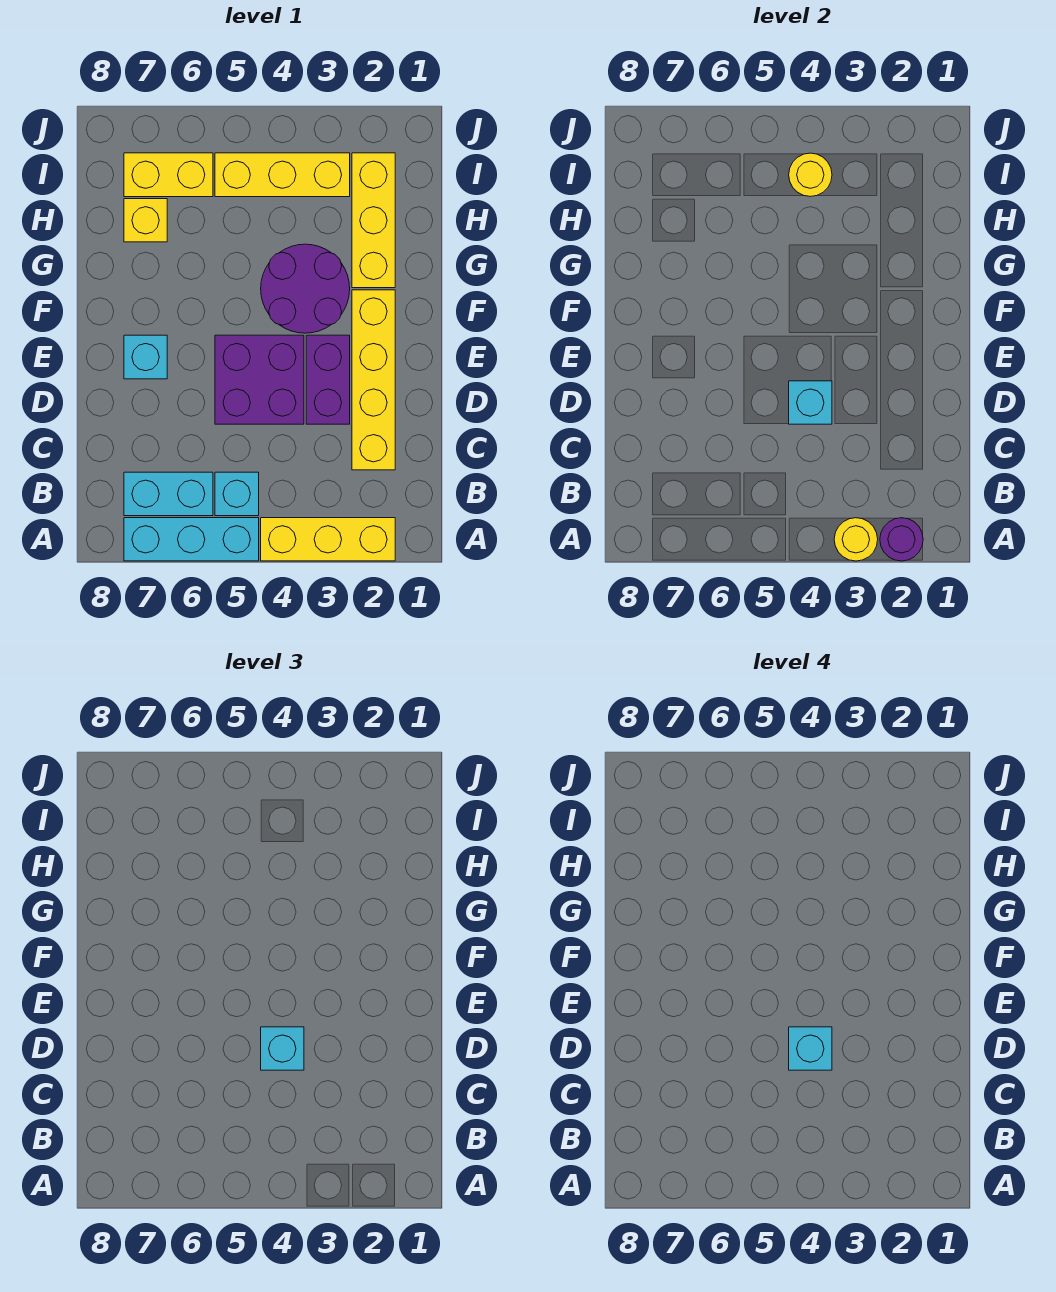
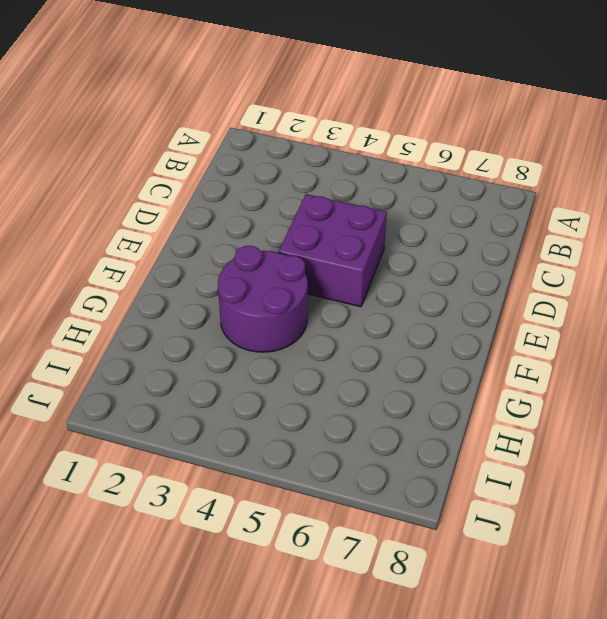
none -> yellow brick A2:A4 level 1
none -> cyan brick A5:A7 level 1
none -> cyan brick B5 level 1

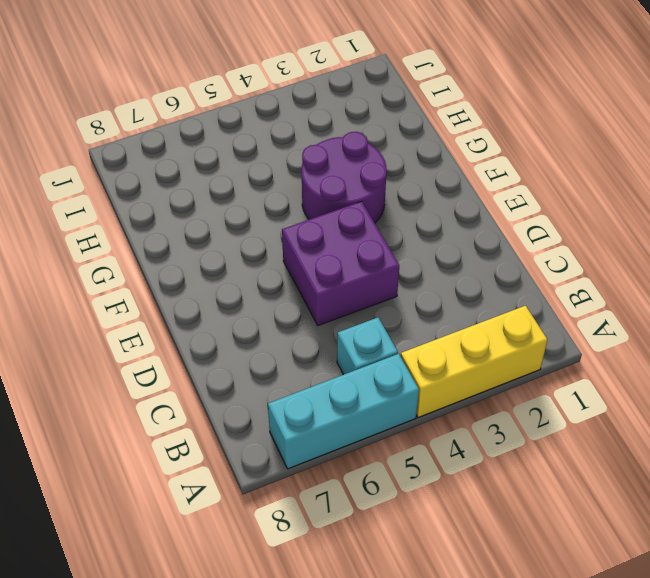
none -> cyan brick B6:B7 level 1
none -> yellow brick C2:F2 level 1
none -> purple brick D3:E3 level 1

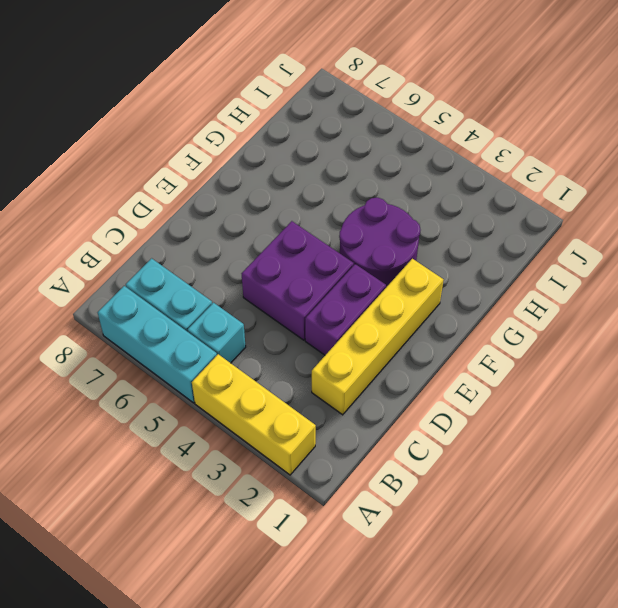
none -> cyan brick E7 level 1
none -> yellow brick G2:I2 level 1
none -> yellow brick H7 level 1

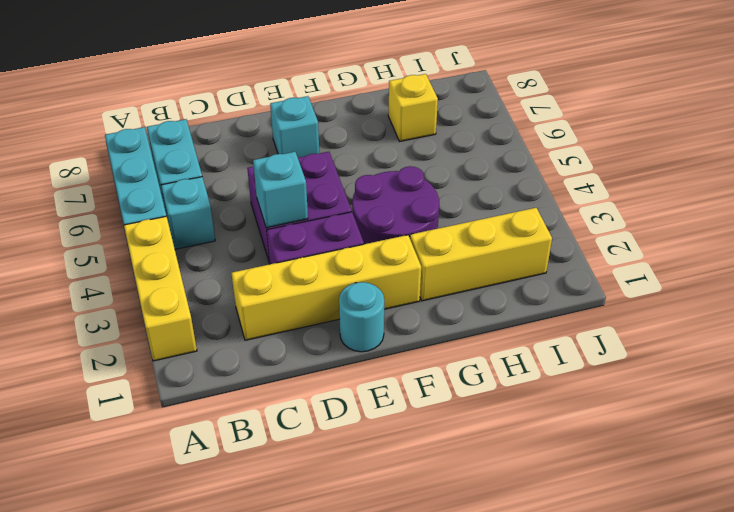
cyan round brick E1 level 1 -> none
none -> yellow brick I3:I5 level 1
none -> yellow brick I6:I7 level 1
none -> purple round brick A2 level 2

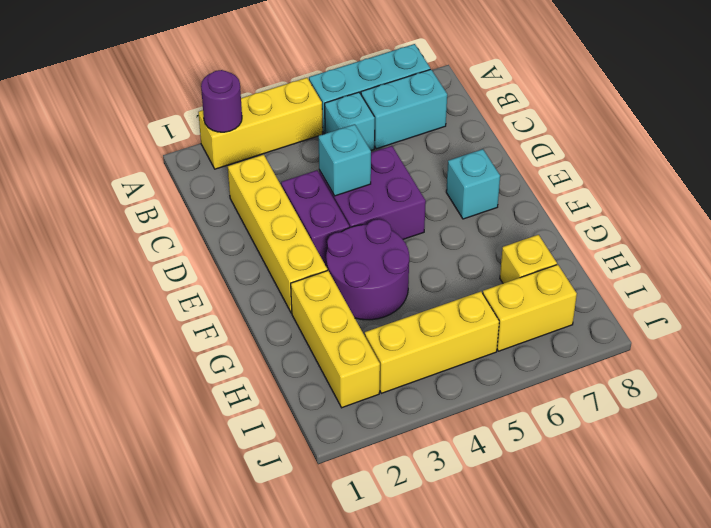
none -> yellow round brick A3 level 2
none -> yellow round brick I4 level 2
none -> cyan brick D4 level 3

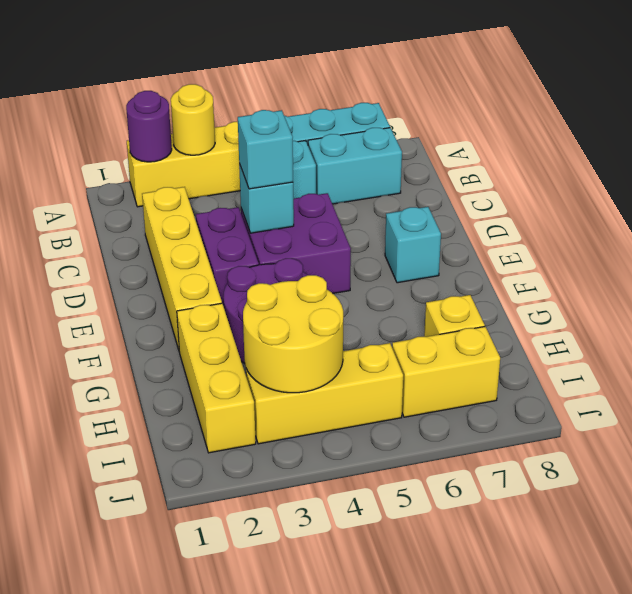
yellow round brick H3:I4 level 2 -> yellow round brick I4 level 2
none -> cyan brick D4 level 4

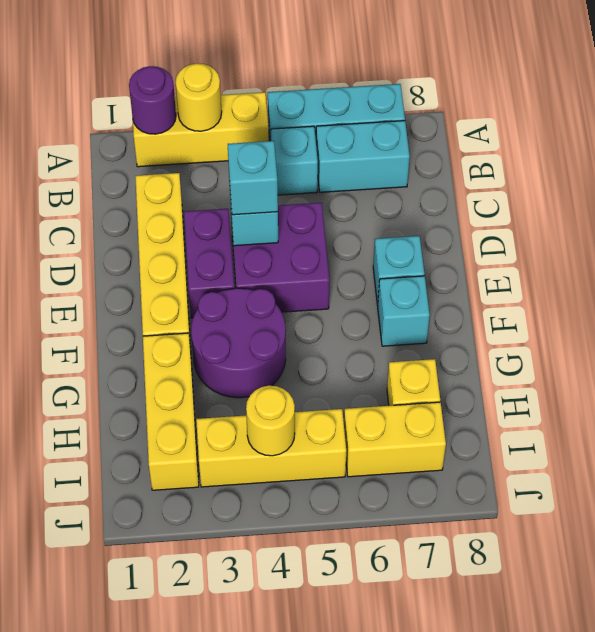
cyan brick F7 level 1 -> cyan brick D4 level 4

